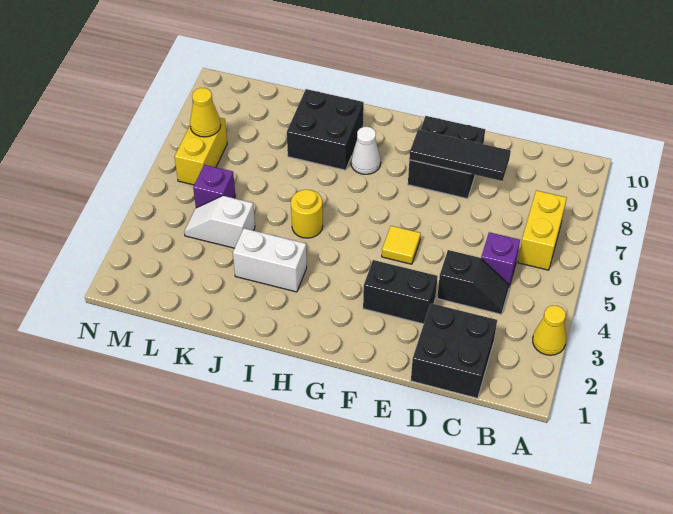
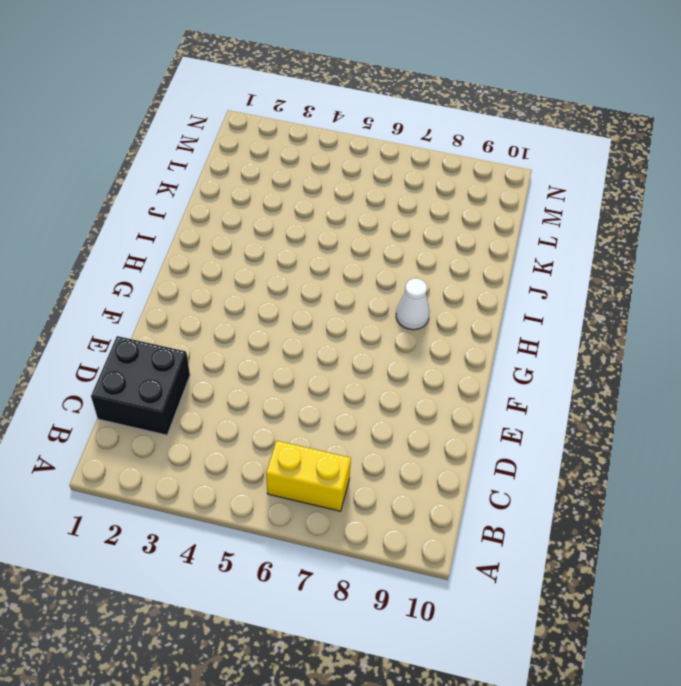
none -> yellow cone A3 level 1
none -> black slope C4:D4 level 1 top D
none -> purple brick C5 level 1

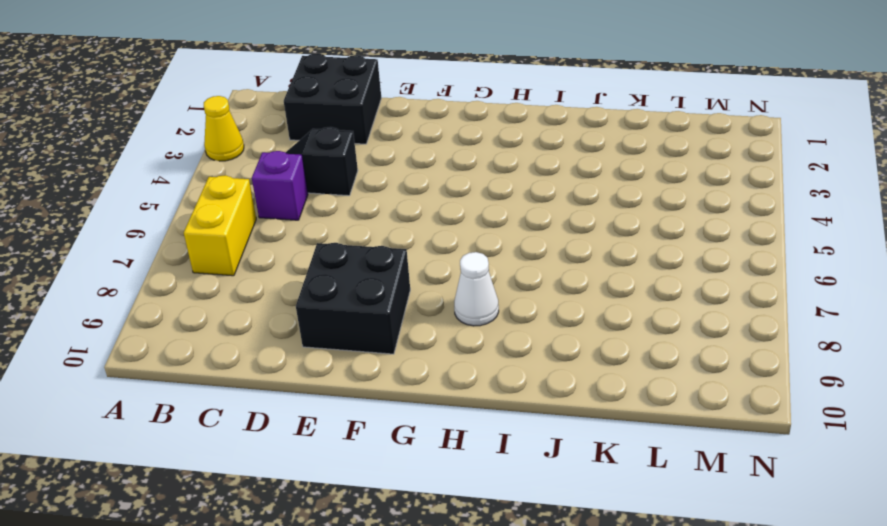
none -> black brick E3:F3 level 1
none -> yellow tile F5 level 1
none -> white brick I3:J3 level 1

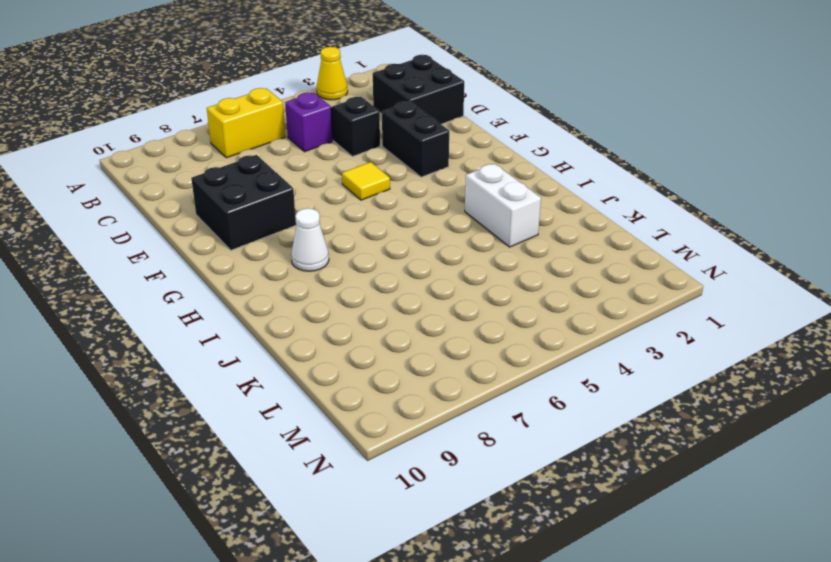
none -> yellow round brick I5 level 1
none -> black brick I8:J9 level 1
none -> white slope K4:L4 level 1 top K

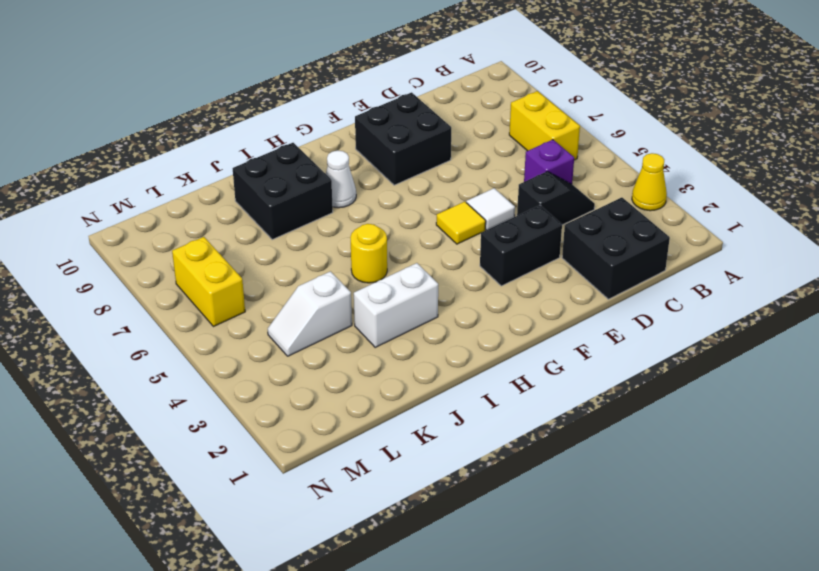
white tile E5 level 1 -> none
none -> purple brick L5 level 1
none -> black tile D8:F8 level 2
none -> yellow cone M7 level 2

